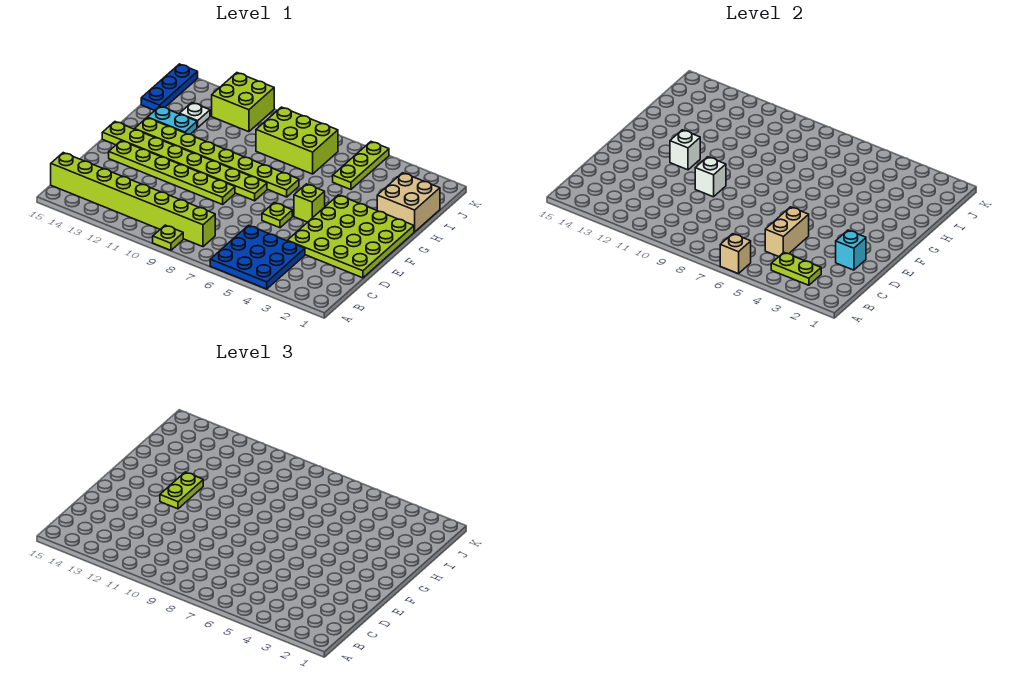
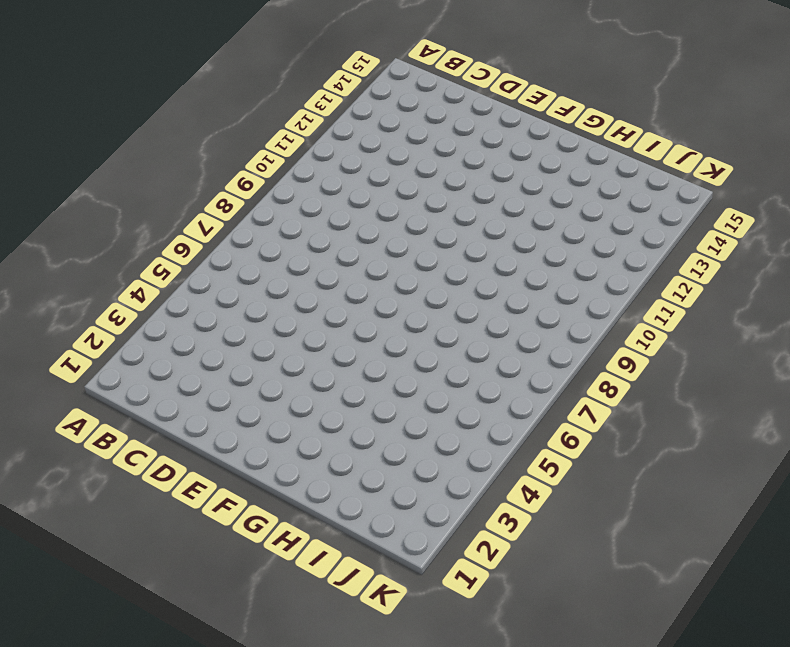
none -> blue plate A4:C6 level 1
none -> lime plate A9 level 1
none -> lime brick B8:B15 level 1

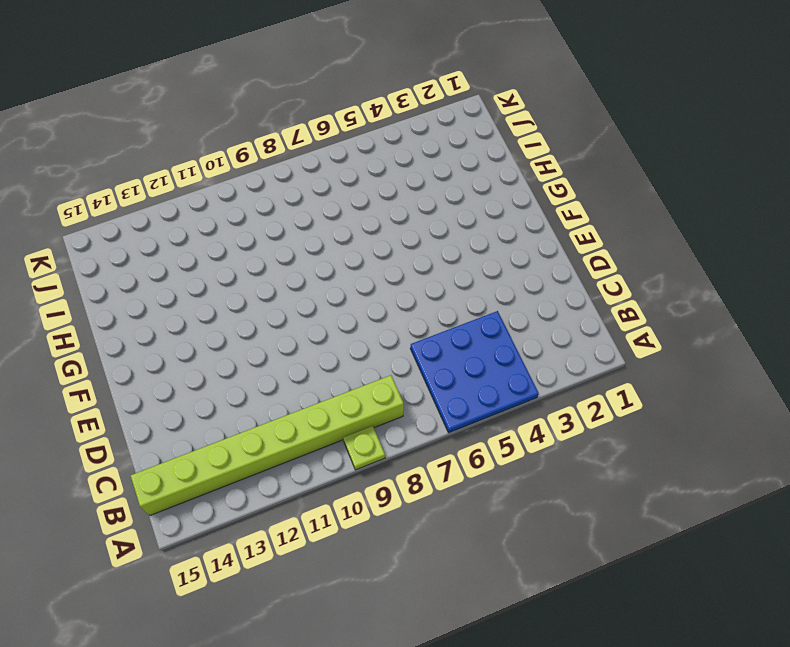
none -> lime plate D1:G4 level 1
none -> lime plate E6 level 1
none -> lime plate E9:E14 level 1

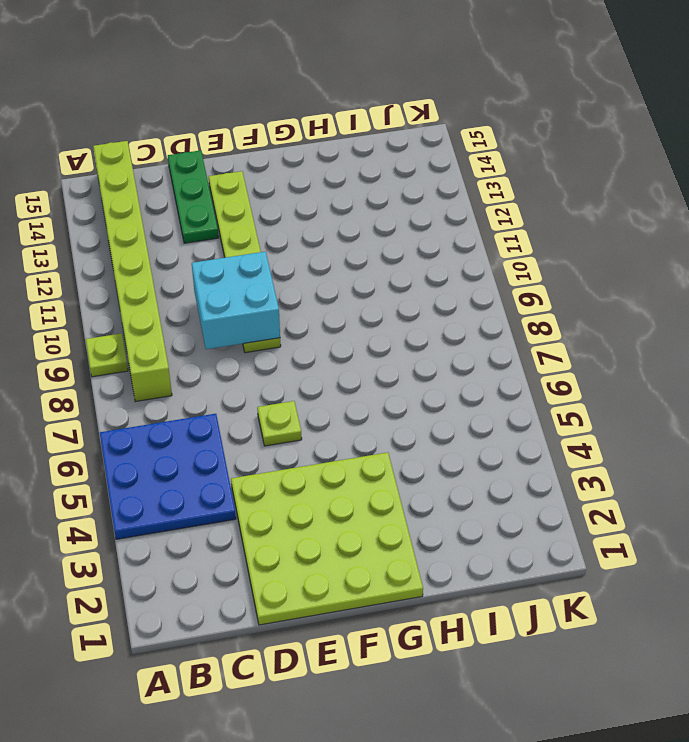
cyan brick D9:E10 level 2 -> white brick E10 level 2
green plate D13:D15 level 1 -> none
none -> lime brick F5 level 1
none -> lime plate F8:F15 level 1
none -> lime plate G7:G14 level 1

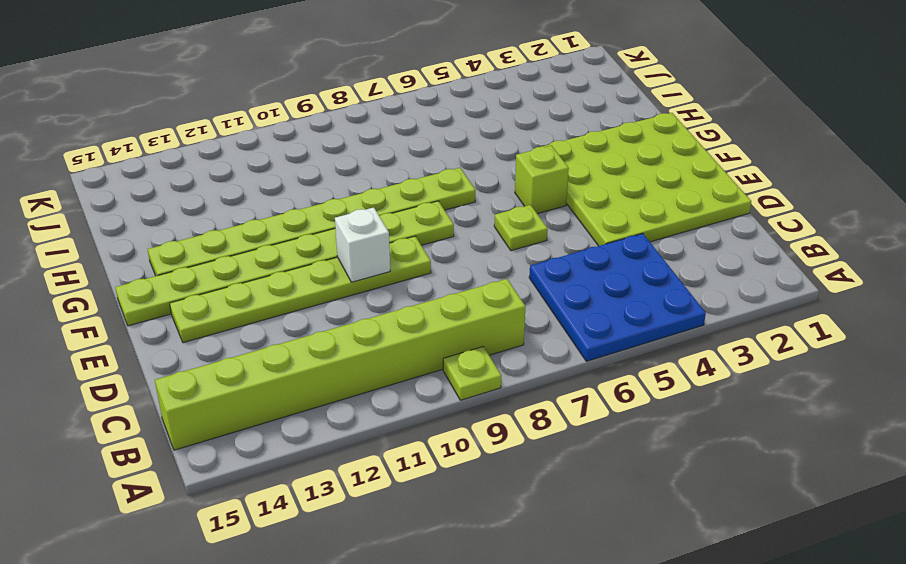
none -> tan brick H1:I2 level 1
none -> cyan plate H13:H14 level 1
none -> lime plate I5:K5 level 1

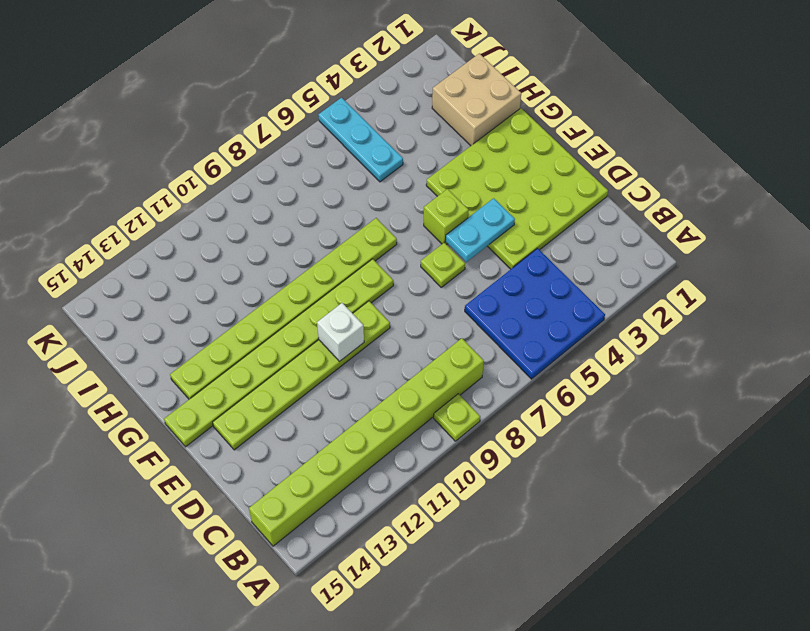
cyan plate E4:E5 level 2 -> cyan plate H13:H14 level 1
cyan plate I5:K5 level 1 -> lime plate I5:K5 level 1
none -> lime brick I7:J9 level 1
none -> white plate I13 level 1
none -> blue plate I15:K15 level 1

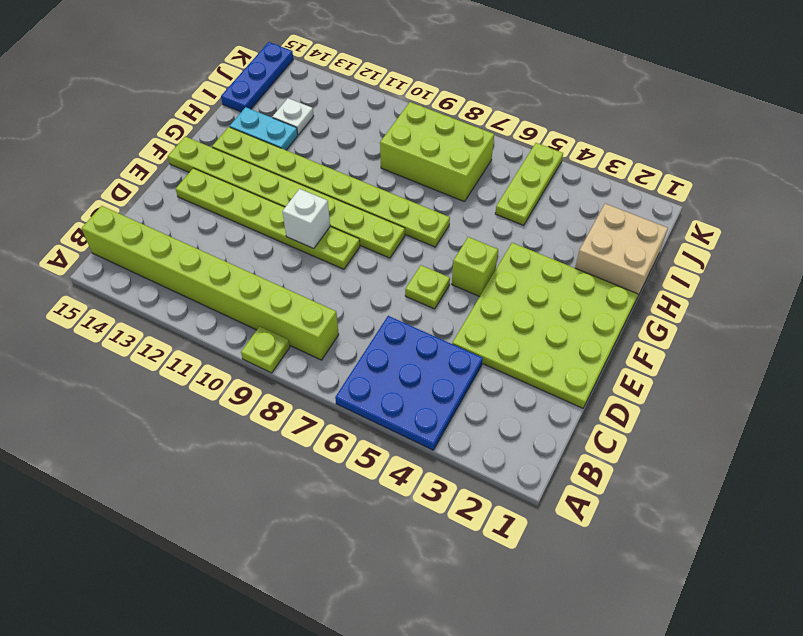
none -> lime brick J11:K12 level 1
none -> tan brick A6 level 2
none -> lime plate B3:B4 level 2

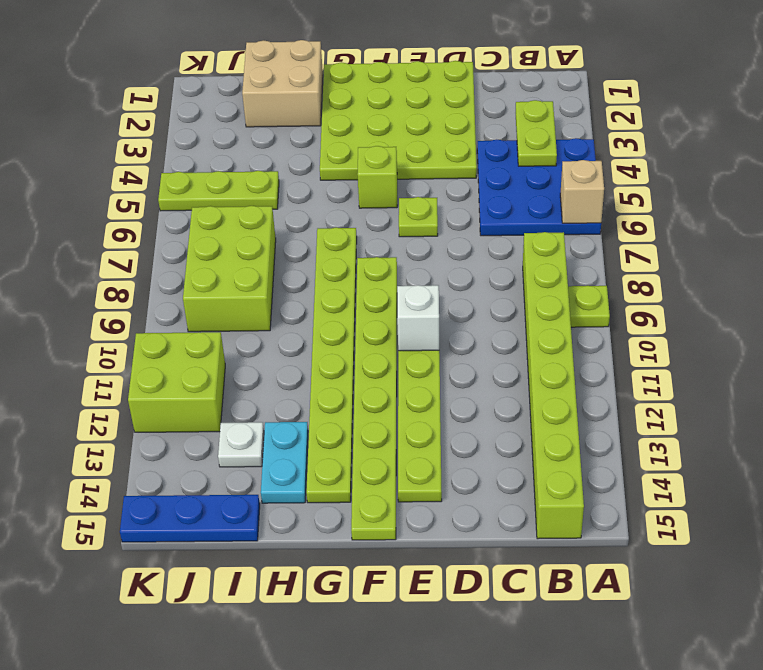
none -> tan brick C5:D5 level 2
none -> cyan brick D2 level 2
none -> white brick F12 level 2

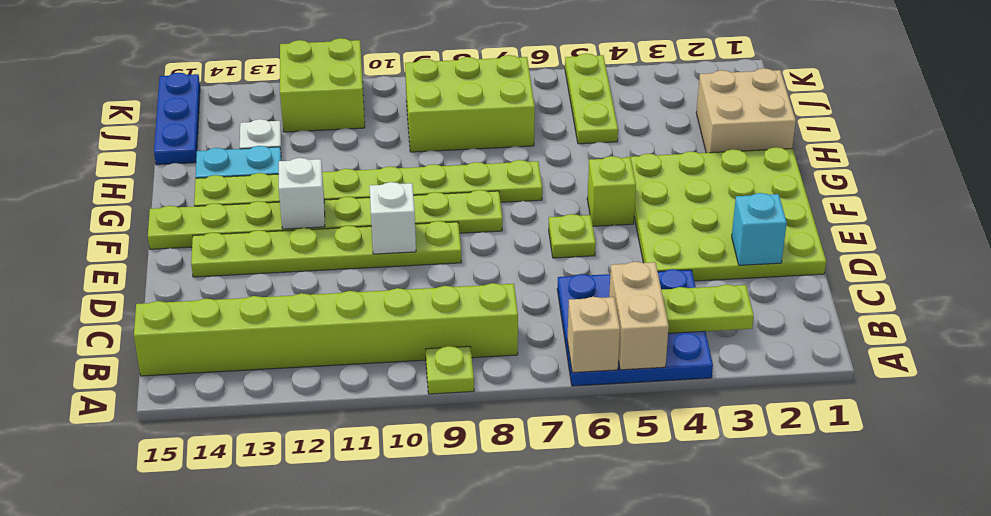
tan brick A5:B5 level 2 -> tan brick C5:D5 level 2
none -> lime plate F12:G12 level 3

